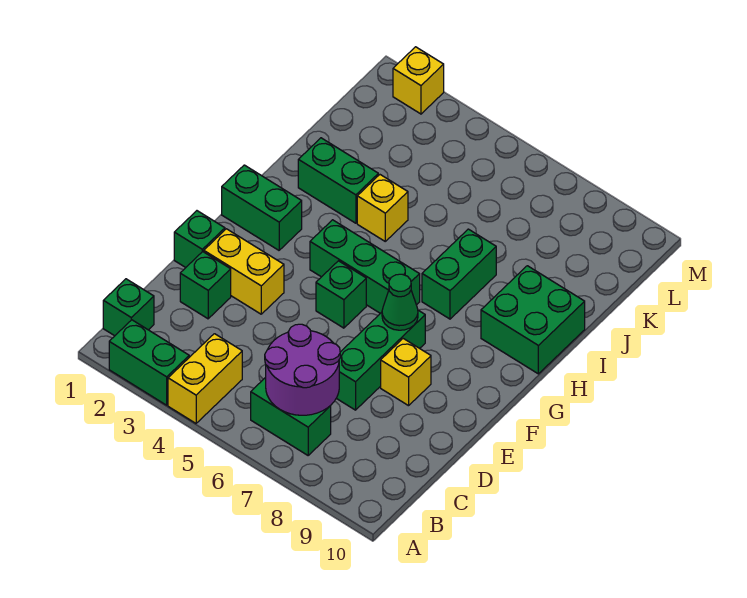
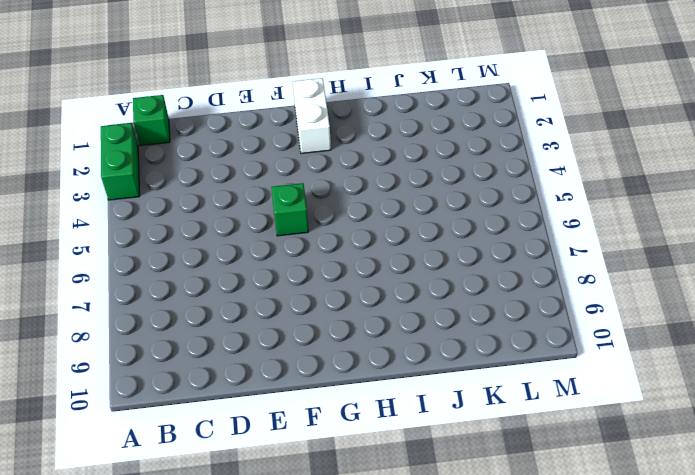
white brick G1:G2 level 1 -> green brick G1:G2 level 1
none -> yellow brick A4:B4 level 1
none -> green brick B6:B7 level 1
none -> green brick D2 level 1

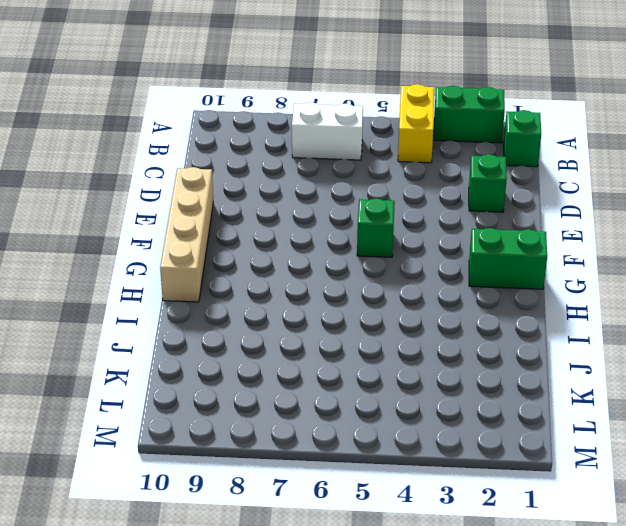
white brick B6:B7 level 1 -> green brick B6:B7 level 1
tan brick E10:H10 level 1 -> green brick H9:I10 level 1
none -> green brick D7:F7 level 1
none -> green brick E1 level 1
none -> yellow brick E2:E3 level 1

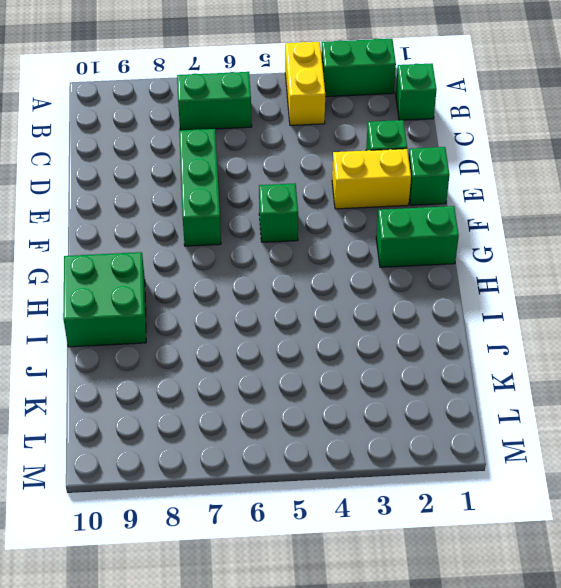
none -> yellow brick E8 level 1
none -> green brick G4:G6 level 1
none -> green brick H7:I7 level 1

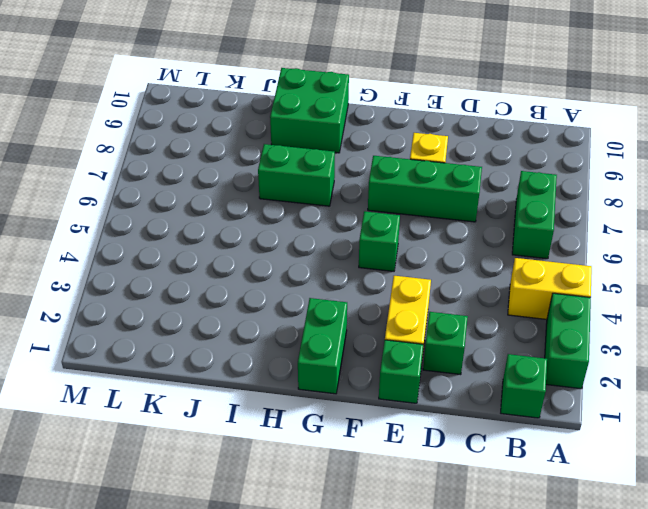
none -> green brick G4:G6 level 1
none -> green brick I2:I3 level 1
none -> yellow brick I4 level 1

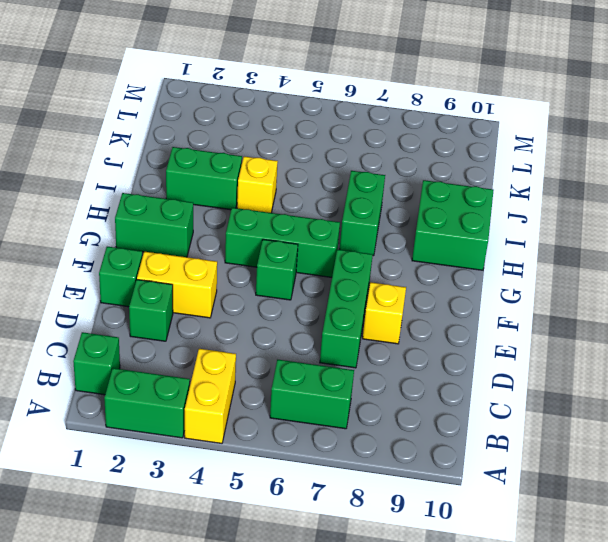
none -> yellow brick M2 level 1
none -> purple round brick B6:C7 level 2
none -> green cone F7 level 2

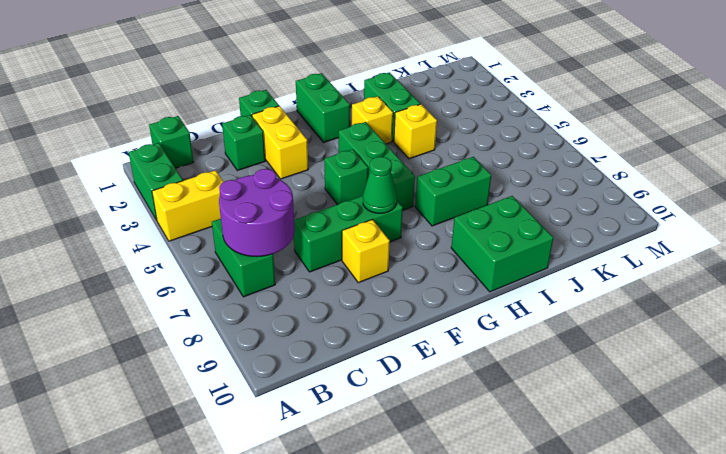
yellow brick H3 level 1 -> yellow brick M2 level 1

